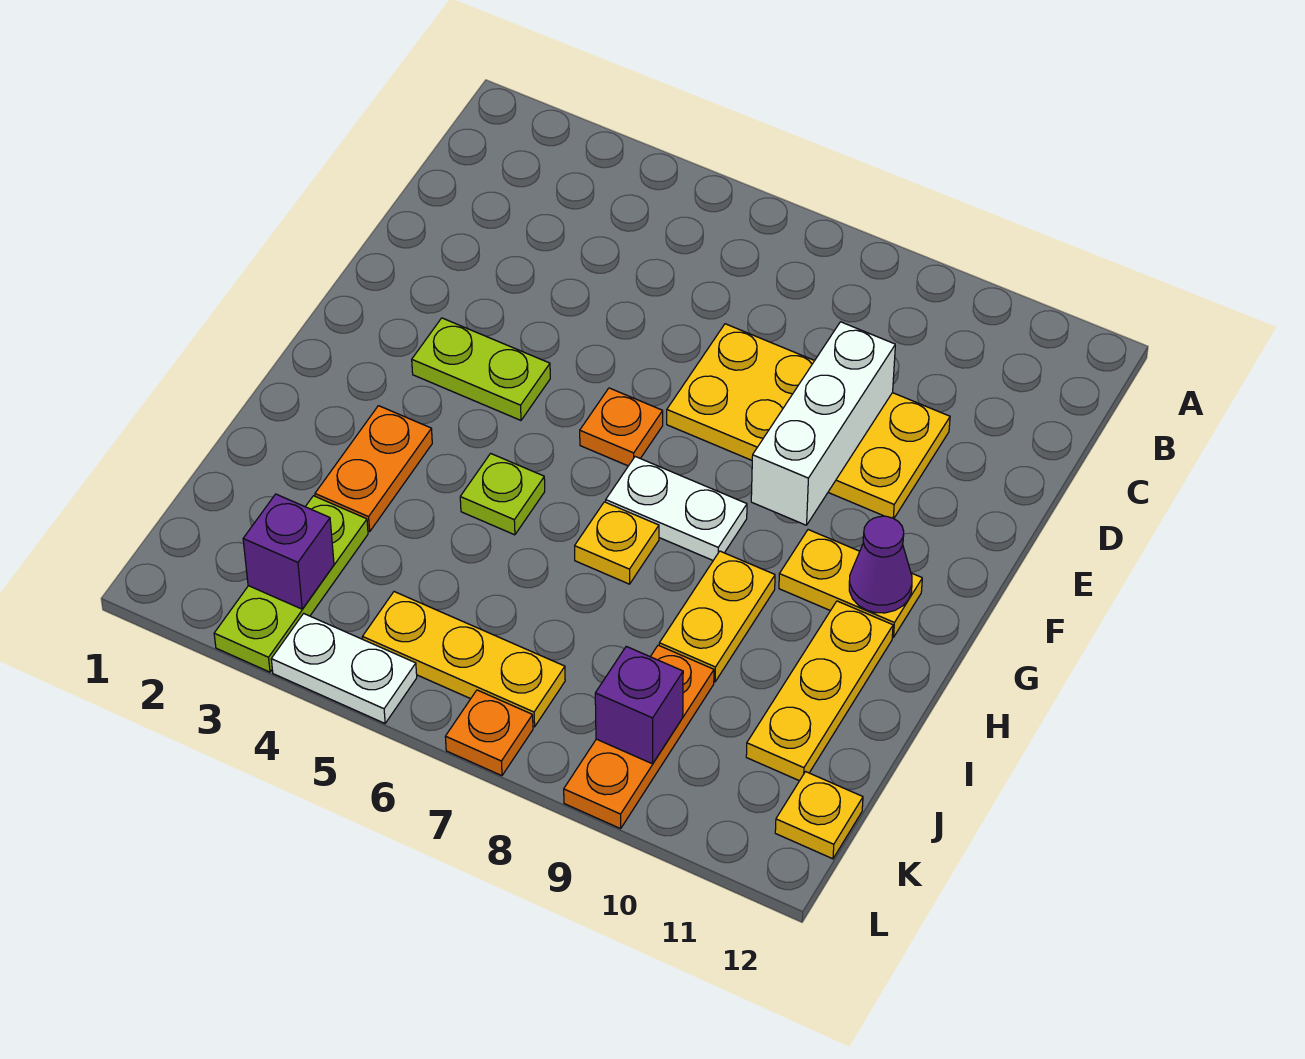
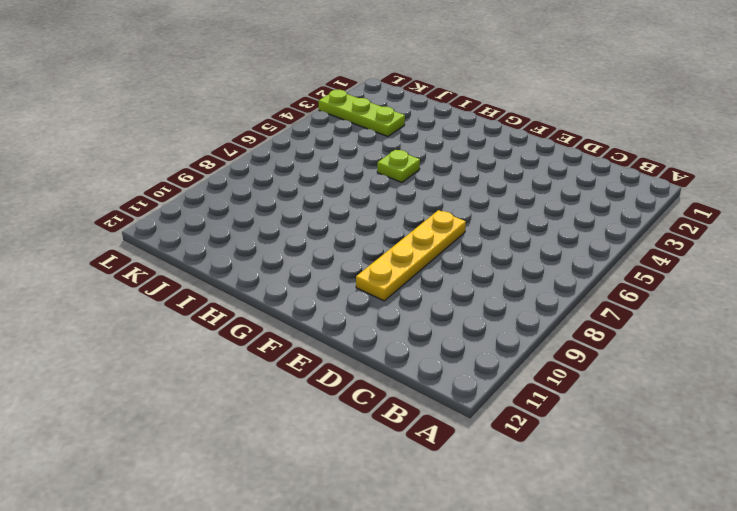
yellow plate E7:E10 level 1 -> yellow plate D7:E10 level 1
none -> lime plate F3:F4 level 1
none -> orange plate F6 level 1
none -> white plate G7:G8 level 1

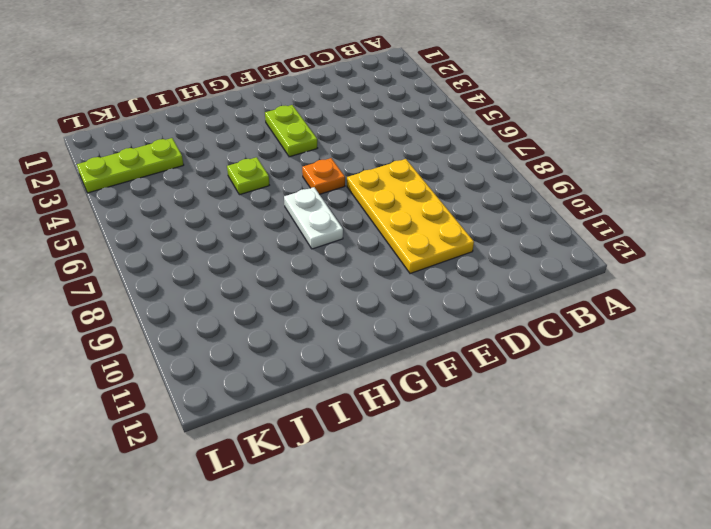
none -> yellow plate G10:G11 level 1
none -> orange plate H3:I3 level 1
none -> yellow plate H7 level 1

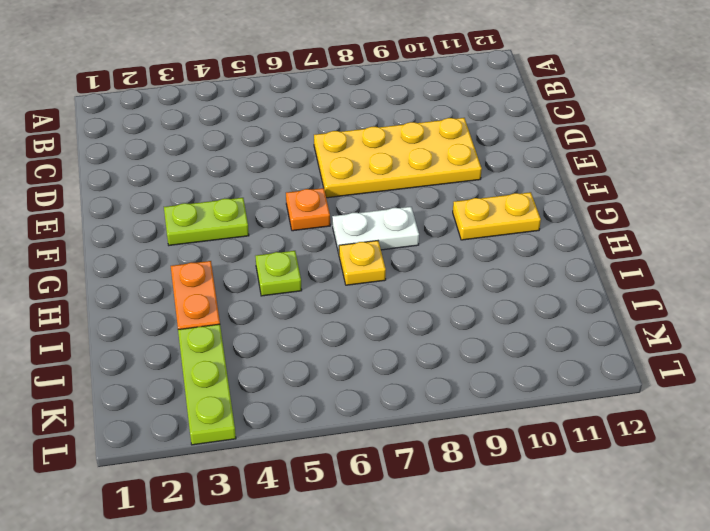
none -> yellow plate H9:I9 level 1
none -> yellow plate H11:J11 level 1
none -> orange plate J9:L9 level 1

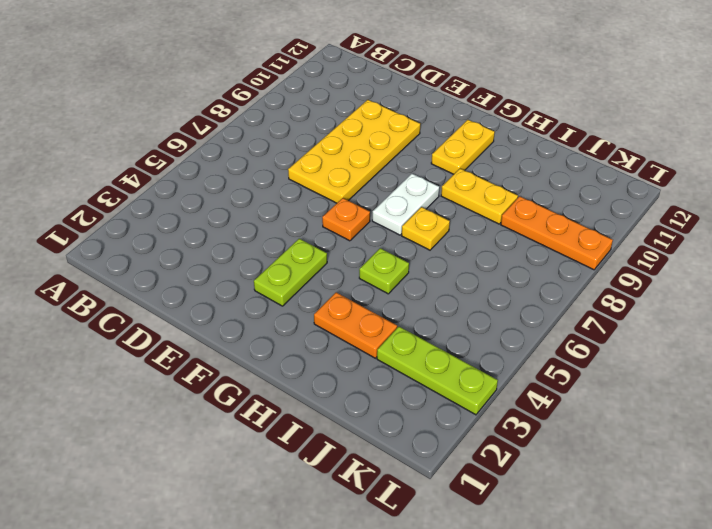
none -> yellow plate H11:J11 level 1
none -> yellow plate K5:K7 level 1
none -> yellow plate K12 level 1

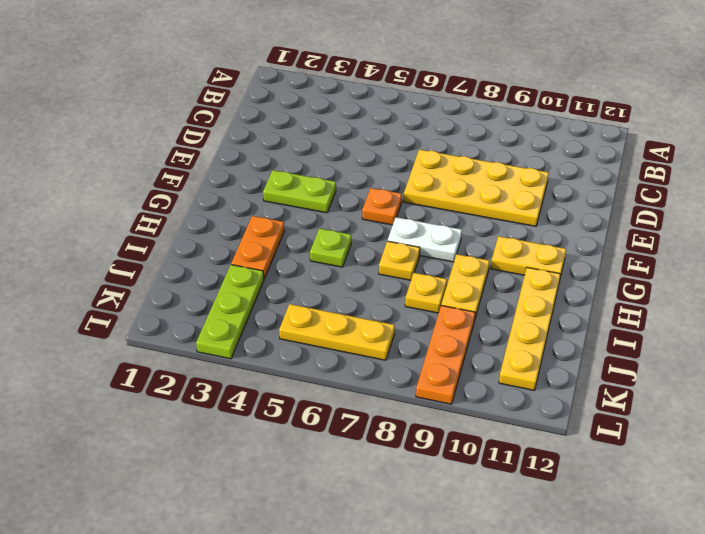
yellow plate H11:K11 level 1 -> yellow plate H11:J11 level 1
yellow plate I8 level 1 -> yellow plate K12 level 1
none -> white plate L4:L5 level 1
none -> orange plate L7 level 1
none -> white brick D9:F9 level 2

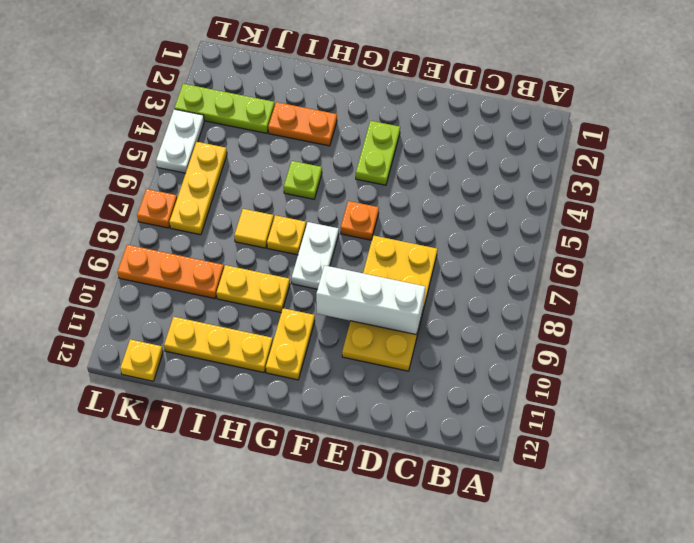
yellow tile I7 level 1 -> none
none -> purple cone G11 level 2
none -> purple brick K3 level 2
none -> purple brick K9 level 2

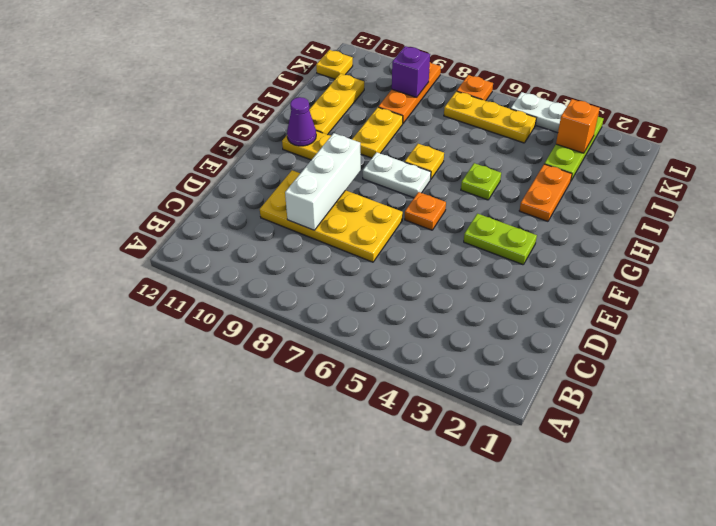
orange brick K3 level 2 -> purple brick K3 level 2

